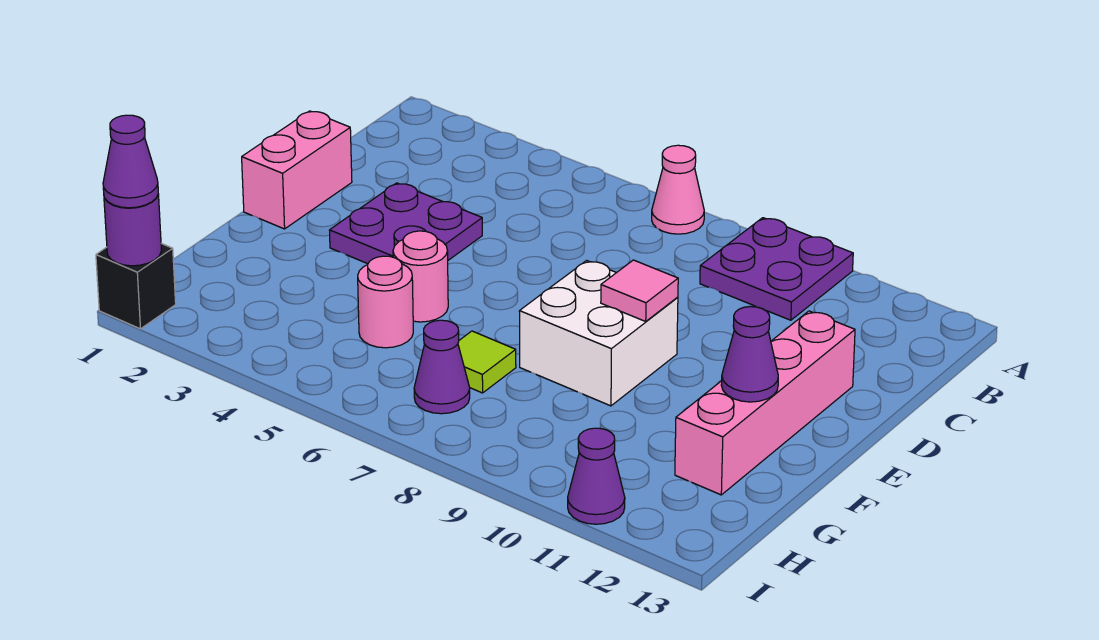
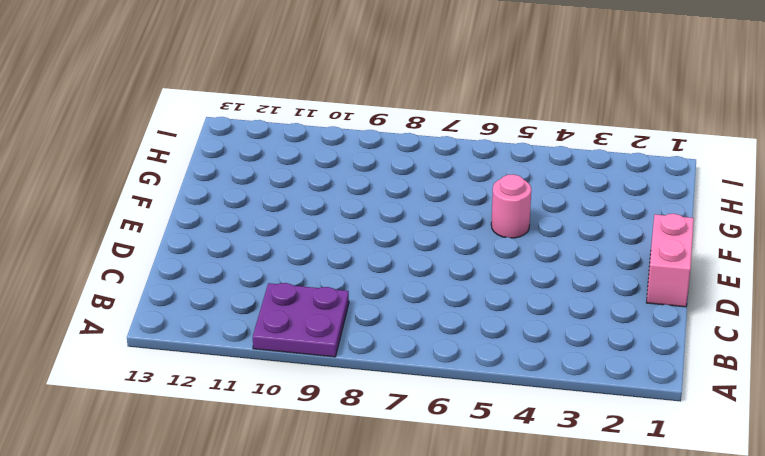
none -> pink cone A7 level 1
none -> purple plate D3:E4 level 1
none -> pink brick D12:G12 level 1

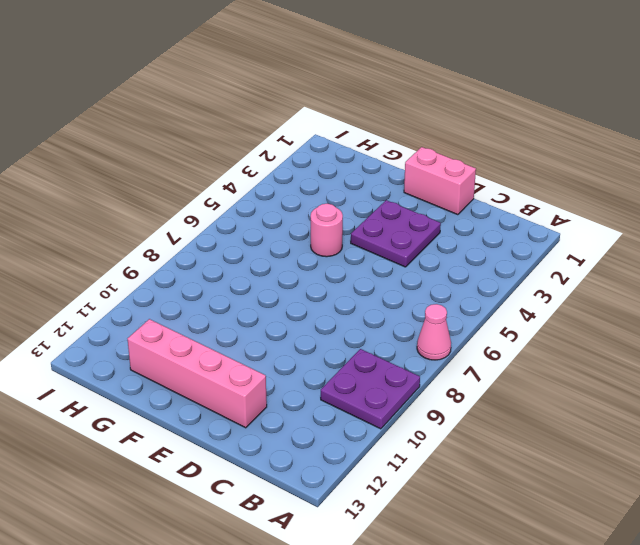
none -> white brick E8:F9 level 1
none -> pink round brick G5 level 1
none -> lime tile G7 level 1

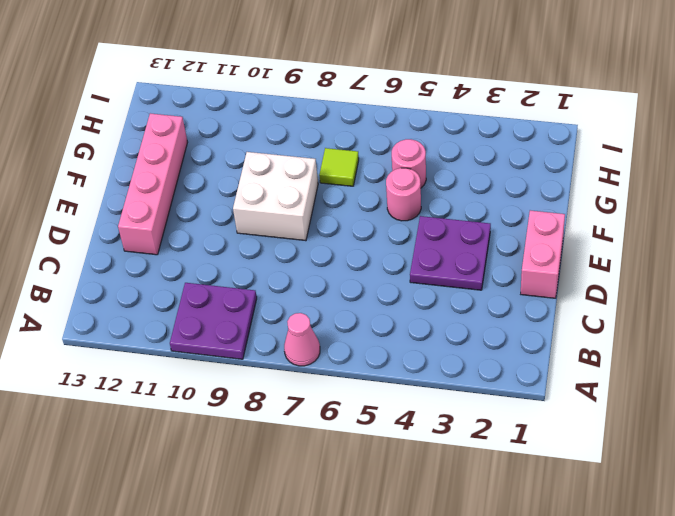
none -> purple cone H7 level 1
none -> black brick I1 level 1
none -> purple cone I11 level 1

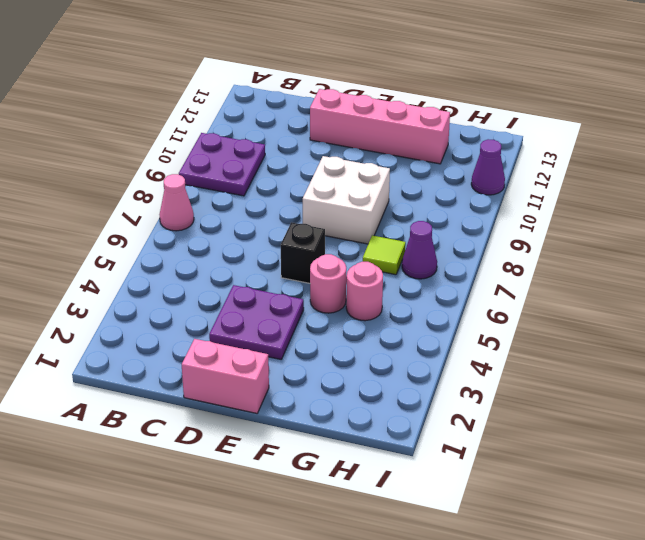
black brick E6 level 1 -> black brick I1 level 1
none -> pink tile E9 level 2
none -> purple cone F12 level 2
none -> purple round brick I1 level 2

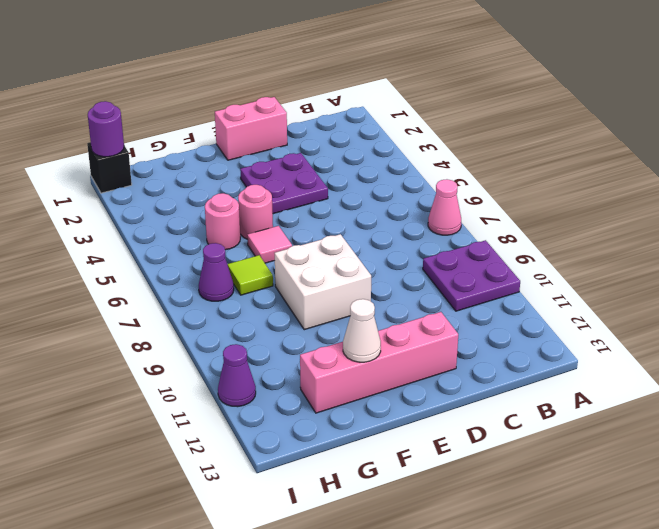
pink tile F6 level 1 -> pink tile E9 level 2
white cone F12 level 2 -> purple cone F12 level 2
none -> purple cone I1 level 3

